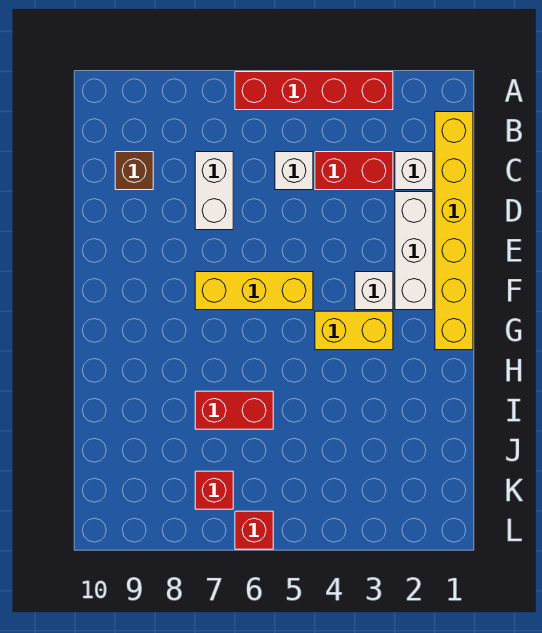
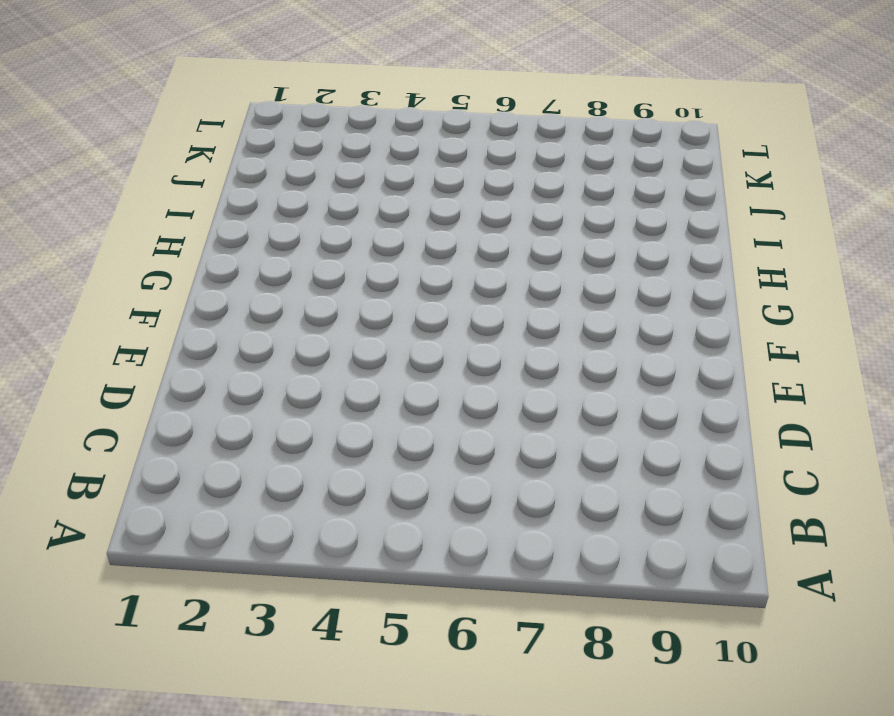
none -> red brick A3:A6 level 1
none -> yellow brick B1:G1 level 1
none -> white brick C2 level 1

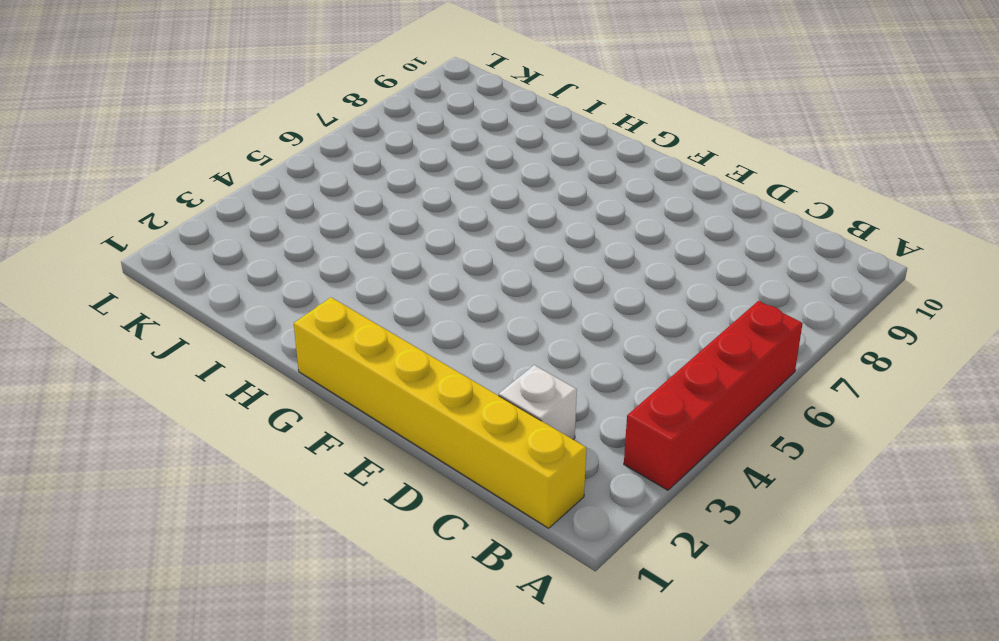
none -> red brick C3:C4 level 1
none -> white brick C5 level 1
none -> white brick C7:D7 level 1

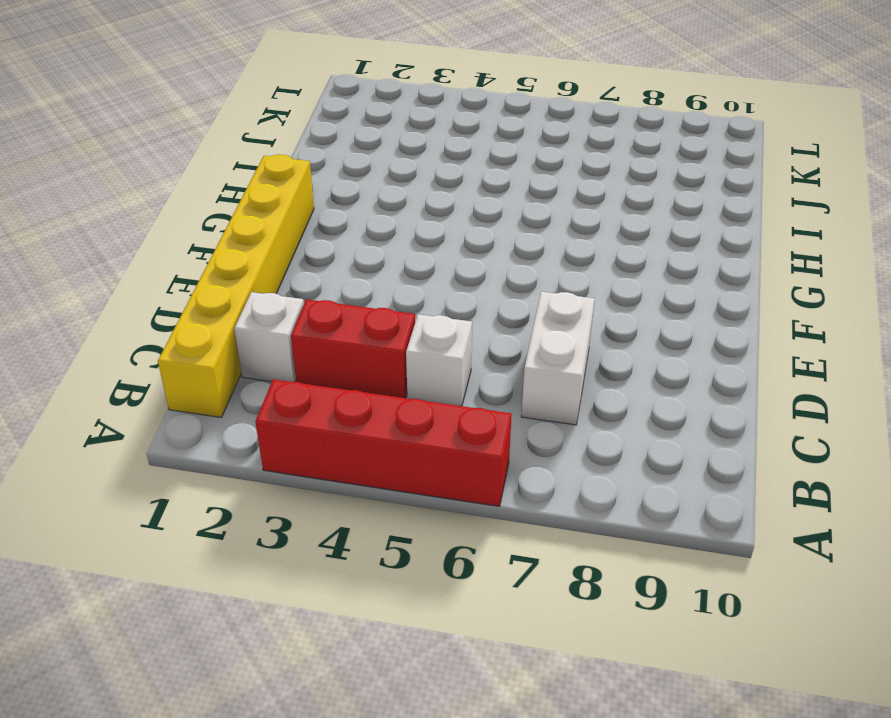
none -> brown brick C9 level 1
none -> white brick D2:F2 level 1
none -> white brick F3 level 1

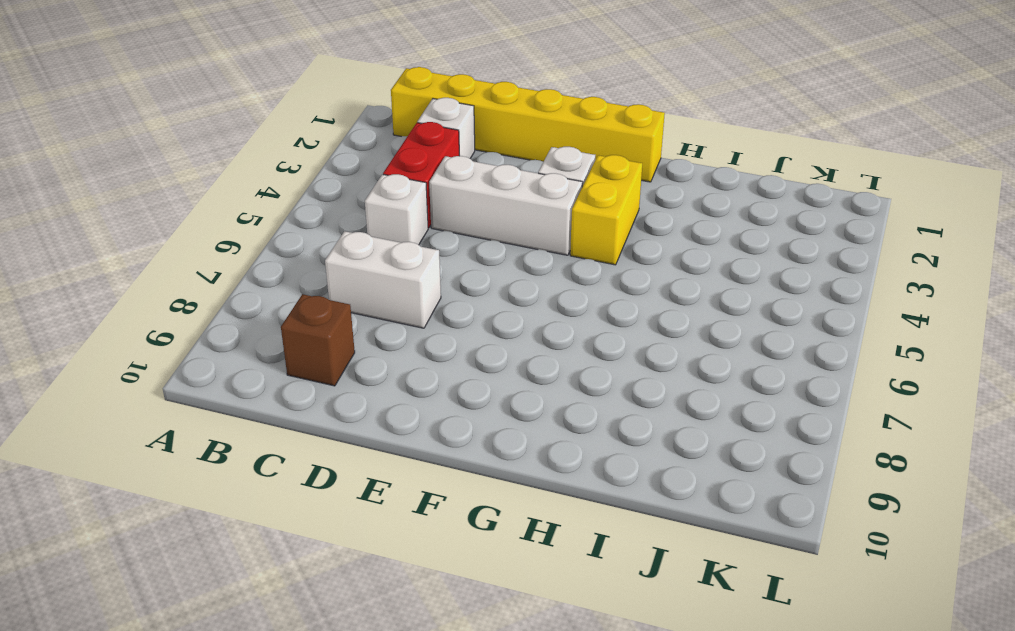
white brick D4:F4 level 1 -> white brick D2:F2 level 1
none -> red brick A3:A6 level 1
none -> yellow brick F5:F7 level 1
none -> red brick I6:I7 level 1

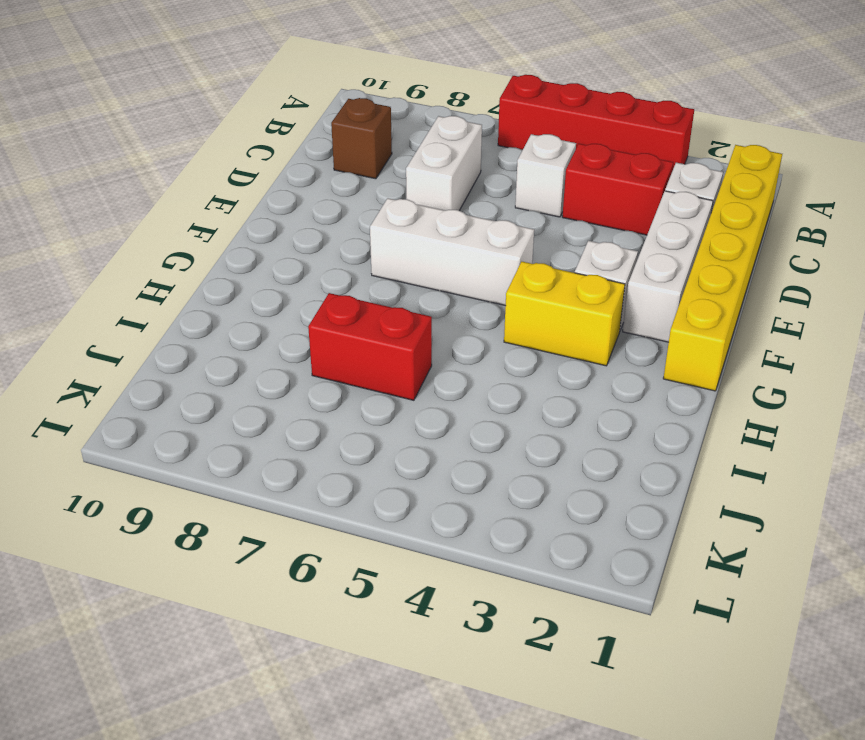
white brick F5:F7 level 1 -> yellow brick F5:F7 level 1
none -> red brick K7 level 1
none -> red brick L6 level 1

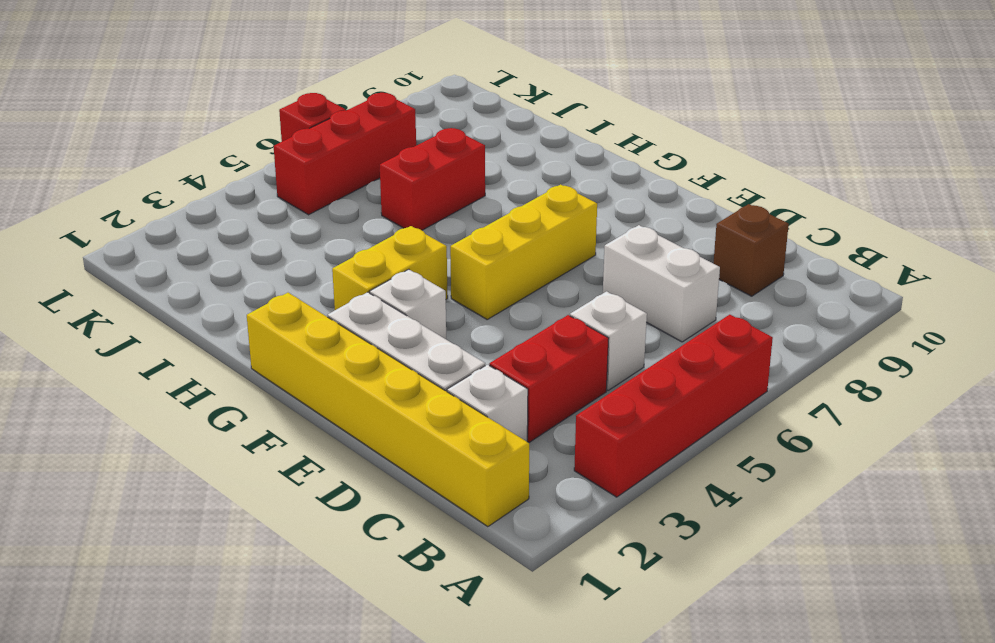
red brick K5:K7 level 1 -> red brick K7 level 1

